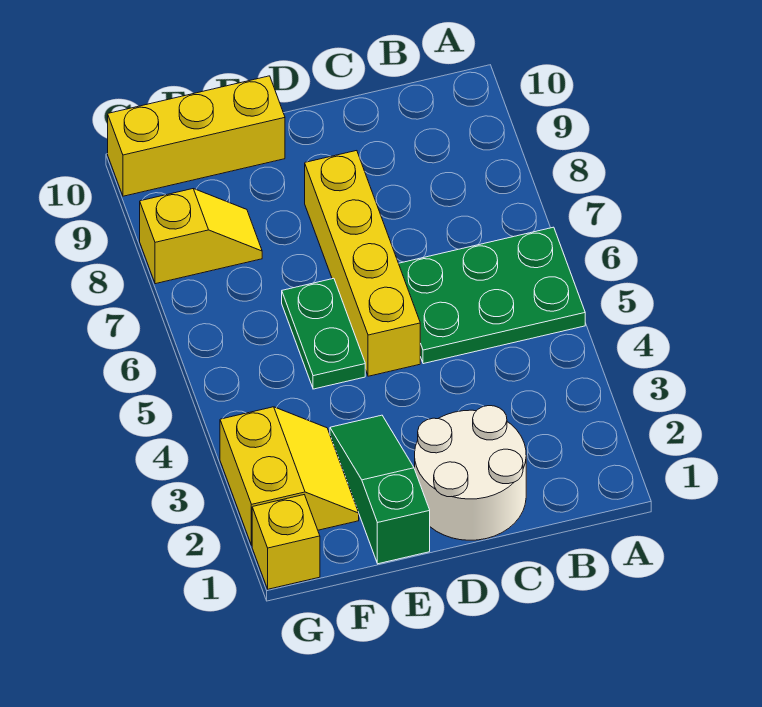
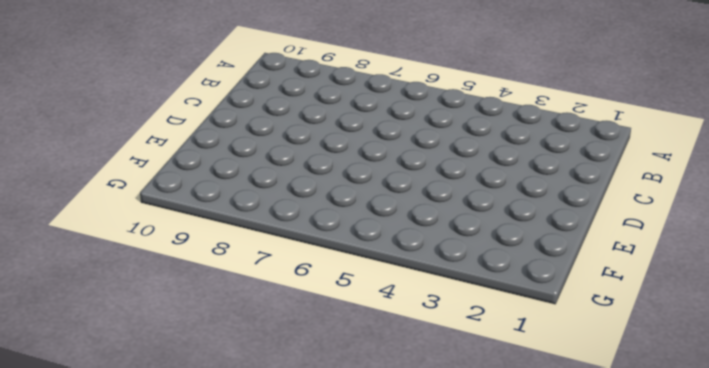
none -> green plate A5:C6 level 1
none -> white round brick C1:D2 level 1

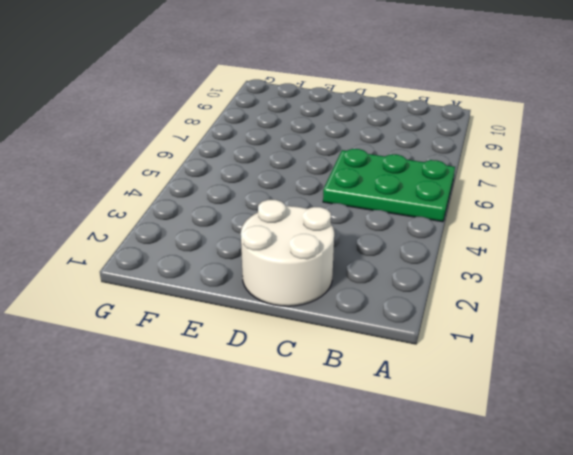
none -> yellow brick D5:D8 level 1
none -> green slope E1:E3 level 1 top 1

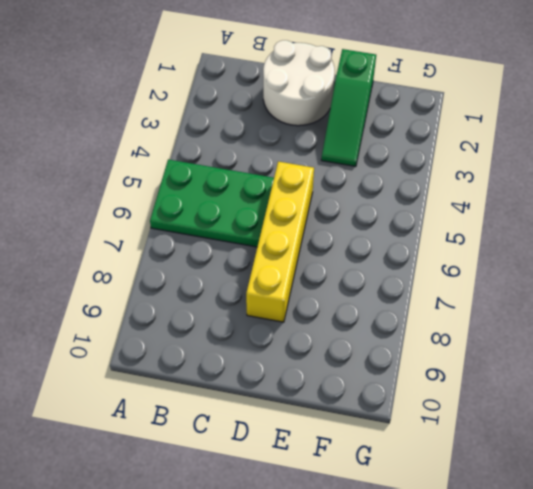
none -> green plate E5:E6 level 1
none -> yellow brick E10:G10 level 1

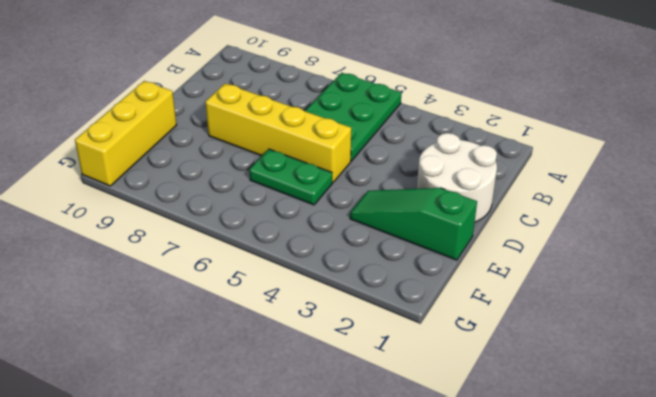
none -> yellow slope F2:G3 level 1 top G
none -> yellow slope F8:G8 level 1 top G

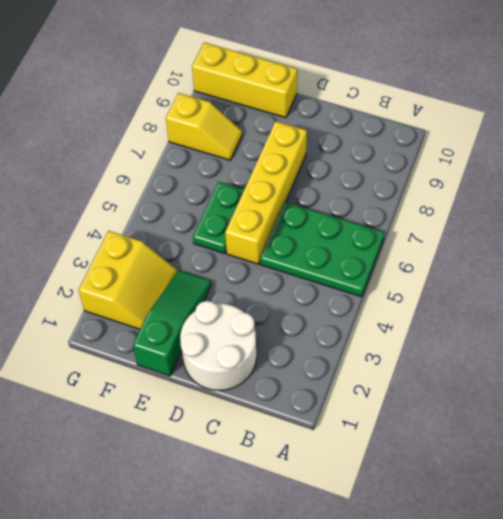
none -> yellow brick G1 level 1

